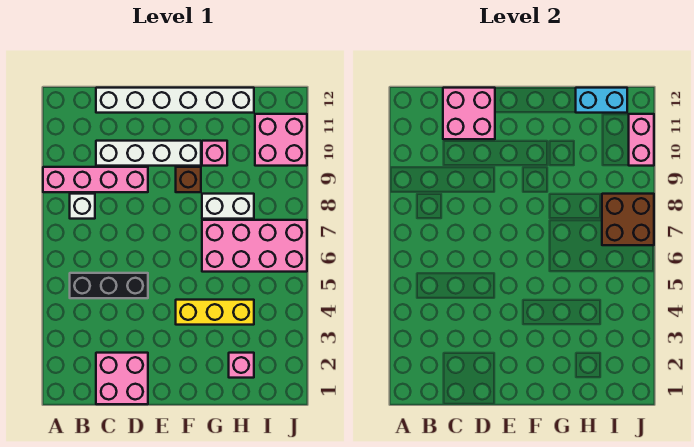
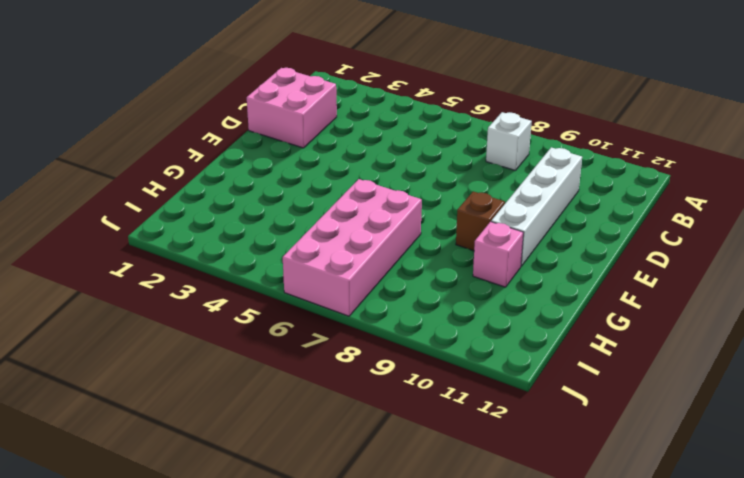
none -> pink brick A9:D9 level 1
none -> black brick B5:D5 level 1
none -> white brick C12:H12 level 1

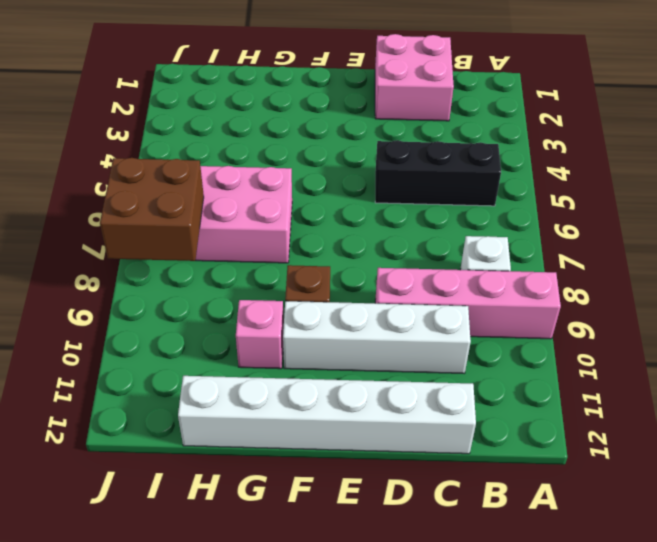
none -> yellow brick F4:H4 level 1
none -> white brick G8:H8 level 1
none -> pink brick H2 level 1

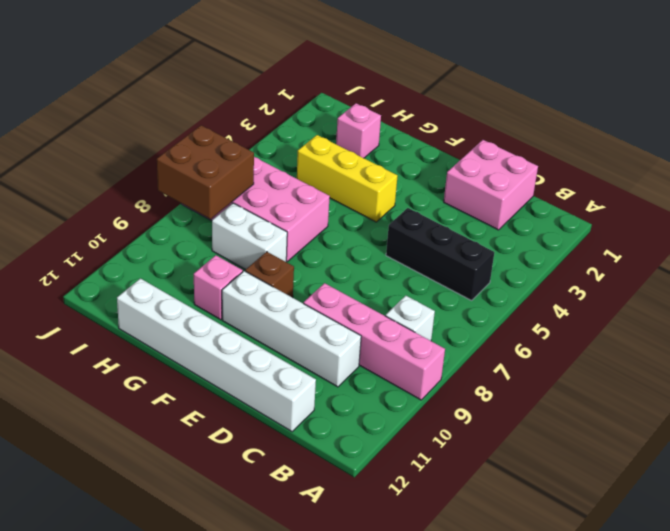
none -> pink brick I10:J11 level 1
none -> pink brick C11:D12 level 2
none -> cyan brick H12:I12 level 2

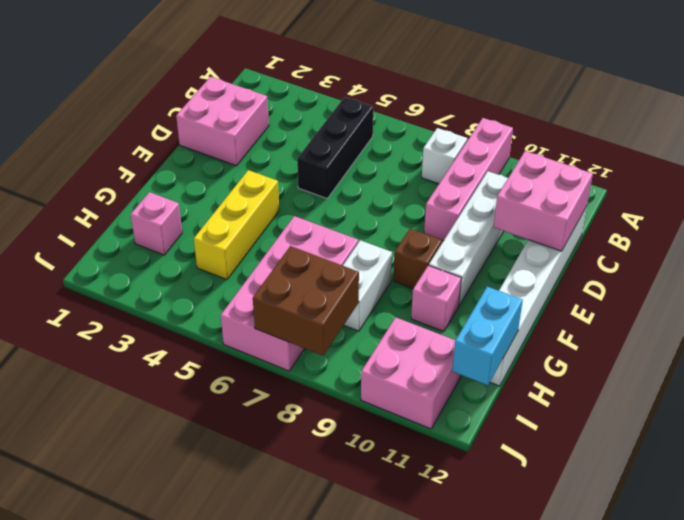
none -> pink brick J10:J11 level 2

